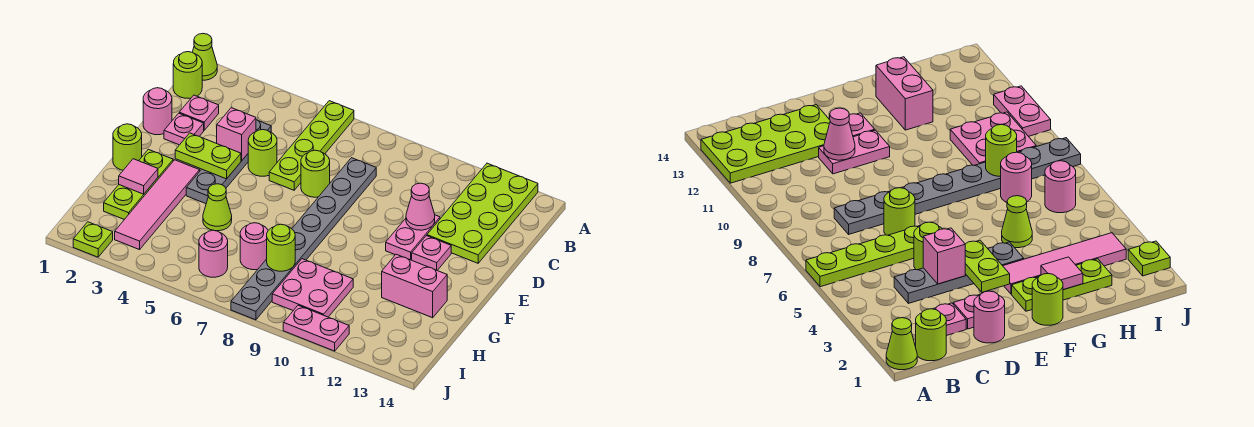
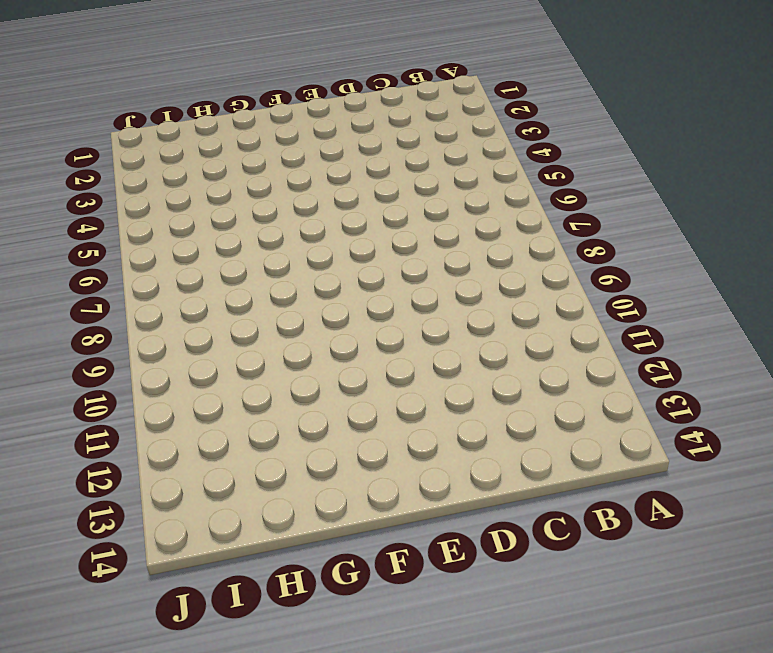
none -> lime cone A1 level 1
none -> lime plate A6:D6 level 1
none -> lime plate A12:D13 level 1

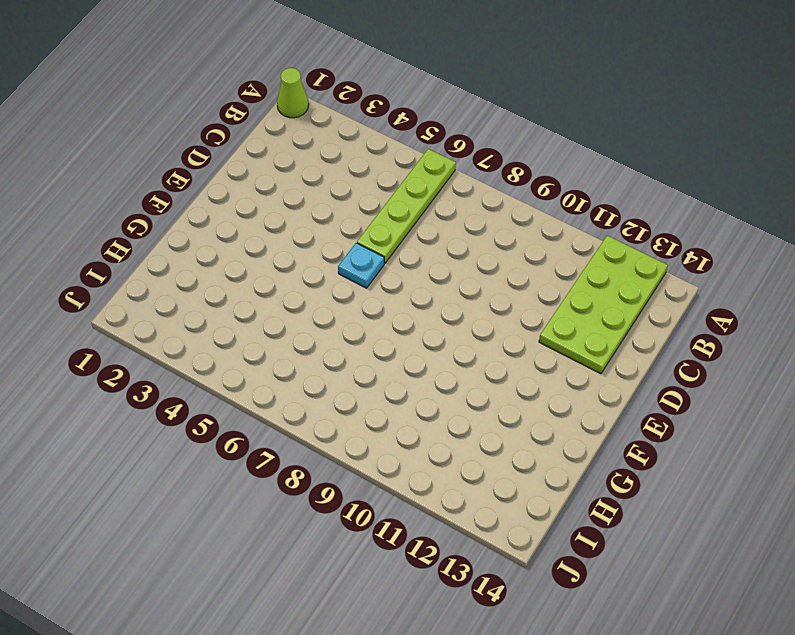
cyan plate E6 level 1 -> none
none -> lime round brick B1 level 1
none -> pink plate C2 level 1
none -> grey plate C4:F4 level 1

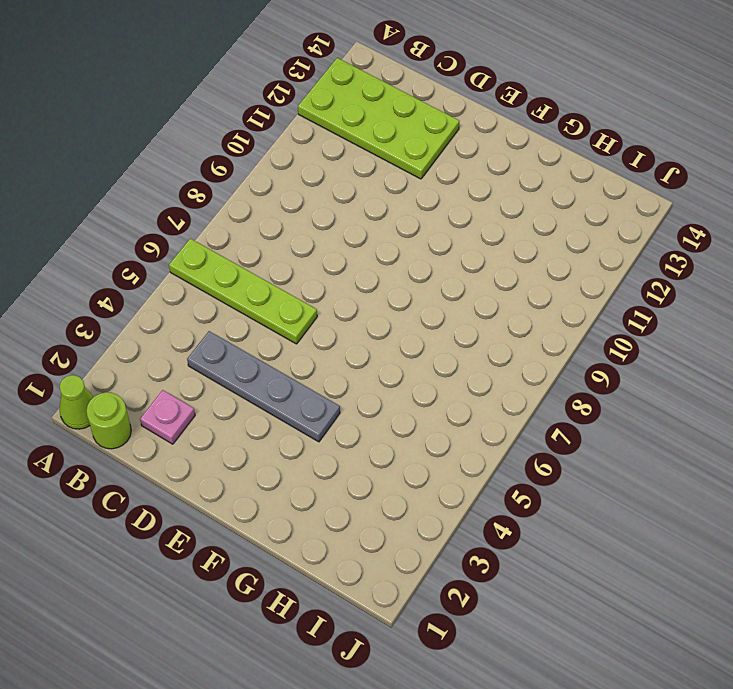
none -> grey plate C8:J8 level 1
none -> pink round brick D1 level 1
none -> pink plate D2 level 1

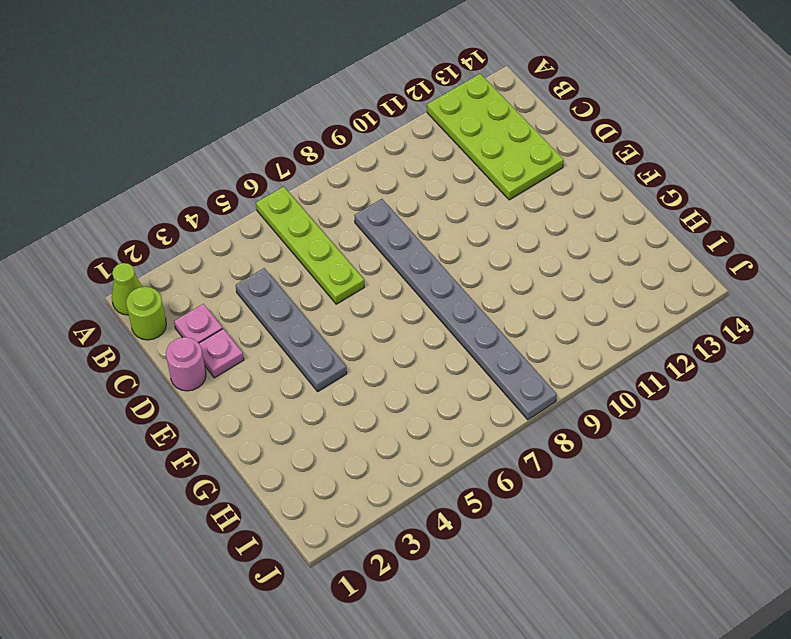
none -> lime round brick D5 level 1
none -> lime round brick D7 level 1
none -> pink plate D11:E11 level 1

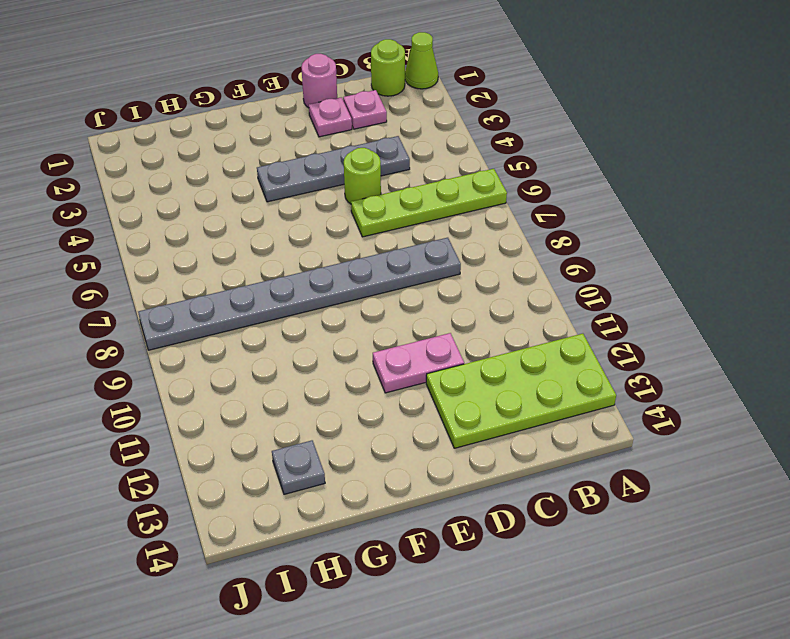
grey plate H13 level 1 -> none
none -> lime round brick D7 level 1
none -> pink plate E12 level 1
none -> lime round brick F1 level 1

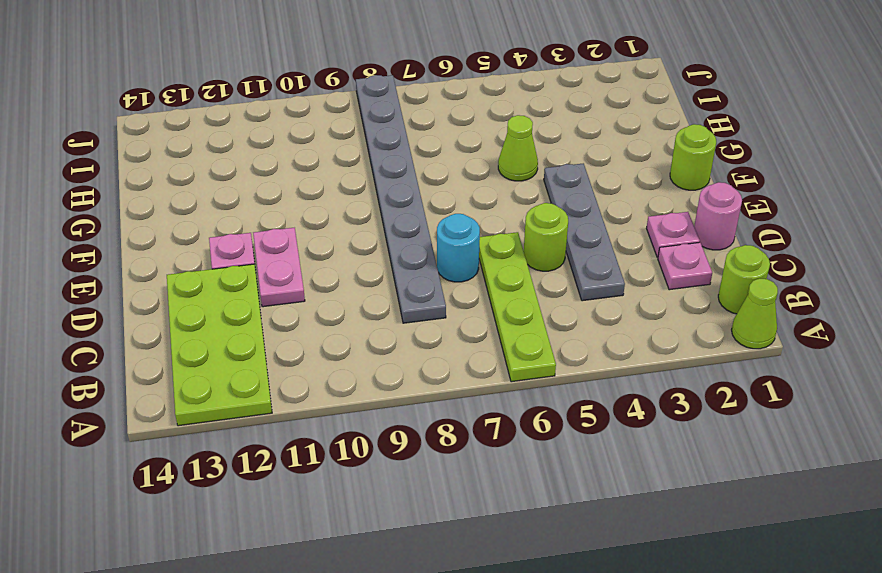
cyan round brick D7 level 1 -> lime round brick D7 level 1
none -> lime plate F2:H2 level 1
none -> pink tile F3:I3 level 1
none -> pink brick G12:G13 level 1

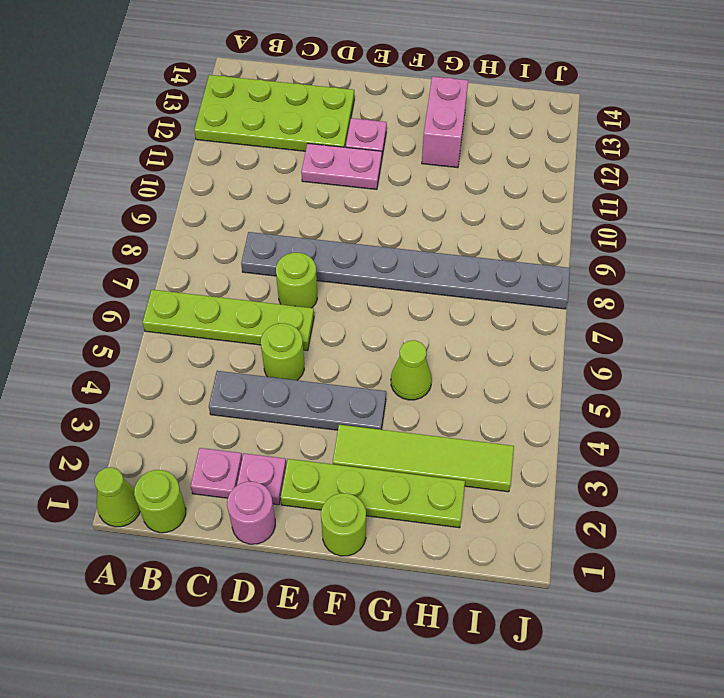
lime plate E2:H2 level 1 -> lime plate F2:H2 level 1
lime tile F3:I3 level 1 -> pink tile F3:I3 level 1
none -> pink round brick H7 level 1
none -> pink plate H9:I10 level 1
none -> pink round brick I6 level 1

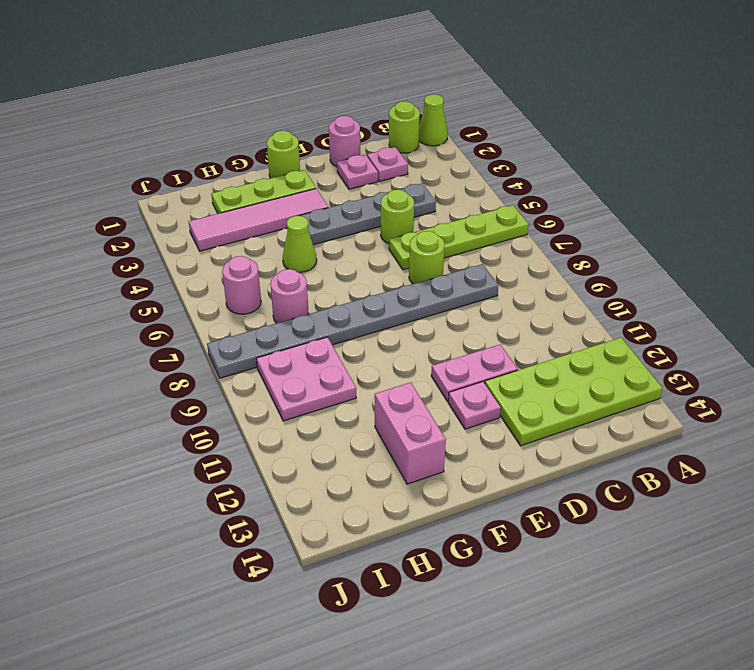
none -> lime plate J2 level 1
none -> pink plate J10:J11 level 1
none -> pink brick D4 level 2

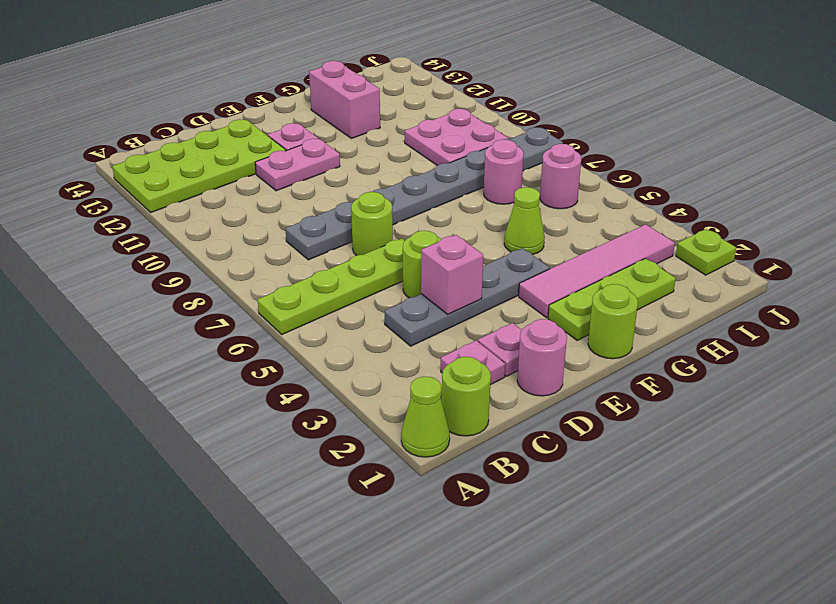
none -> pink plate J10:J11 level 1
none -> pink cone D11 level 2
none -> lime plate E3:E4 level 2

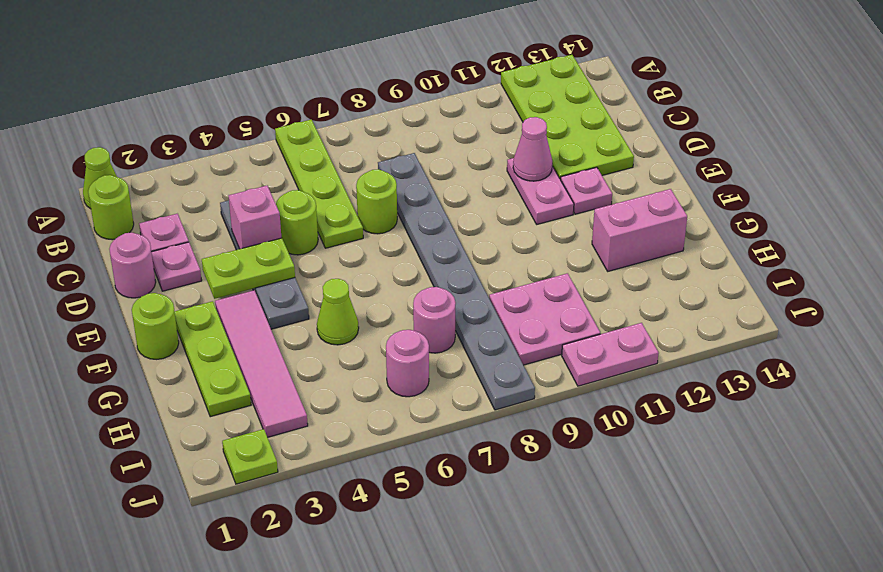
none -> pink tile G2 level 2
none -> lime round brick H8 level 2

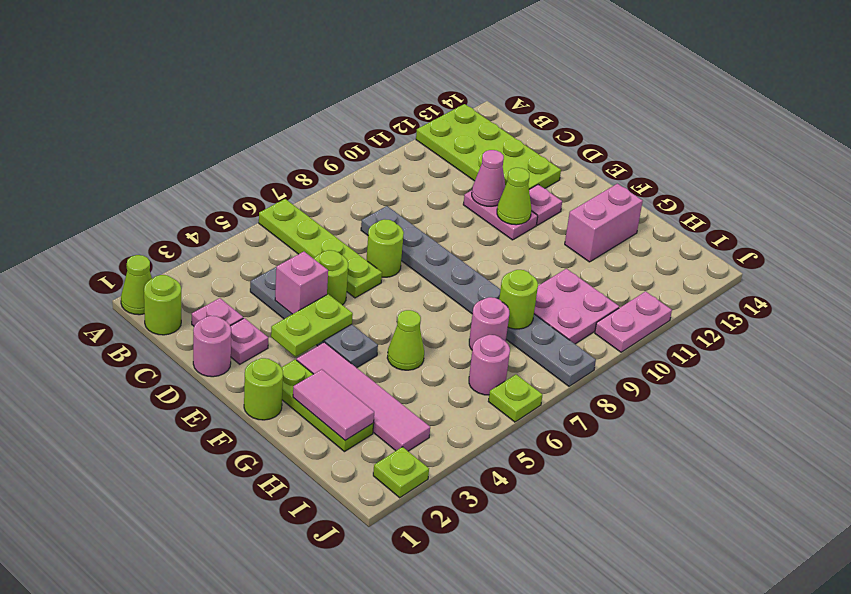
lime cone E11 level 2 -> none
pink tile G2:H2 level 2 -> pink tile G2 level 2
lime plate J6 level 1 -> none

